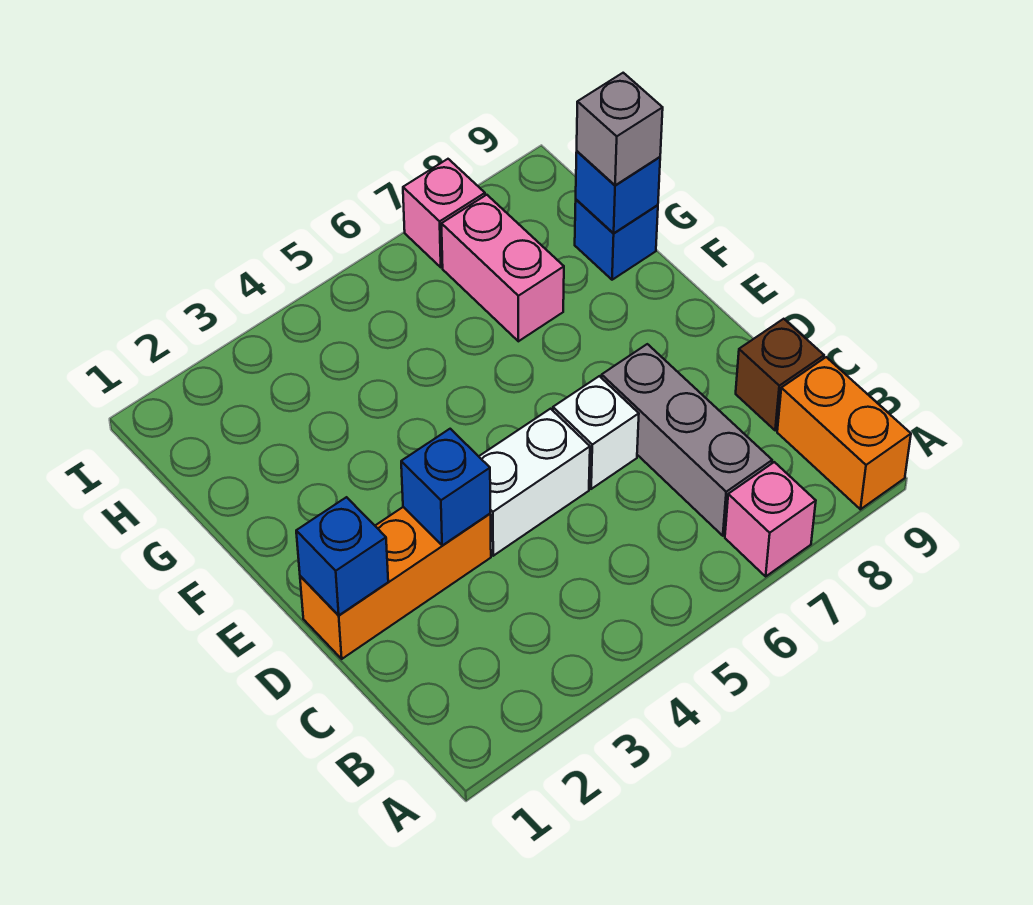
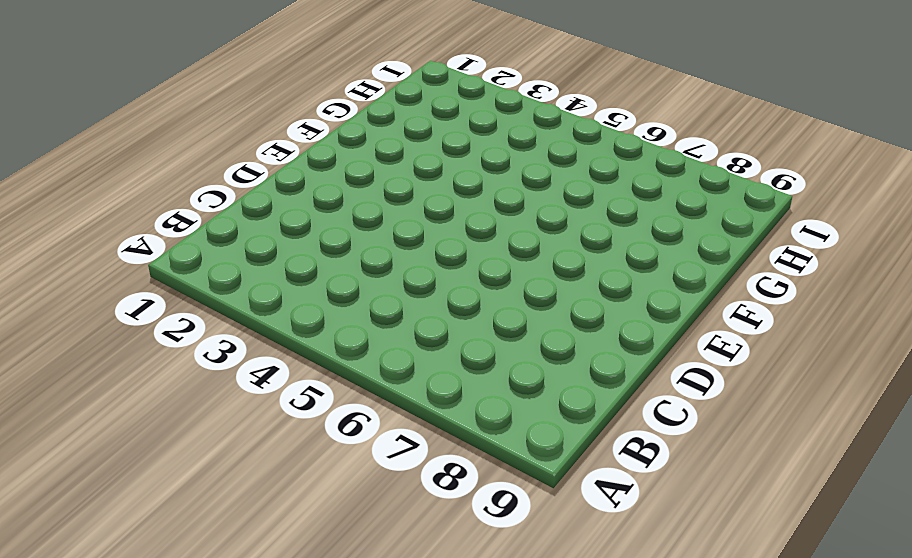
none -> pink brick A7 level 1
none -> orange brick A9:B9 level 1
none -> grey brick B7:D7 level 1

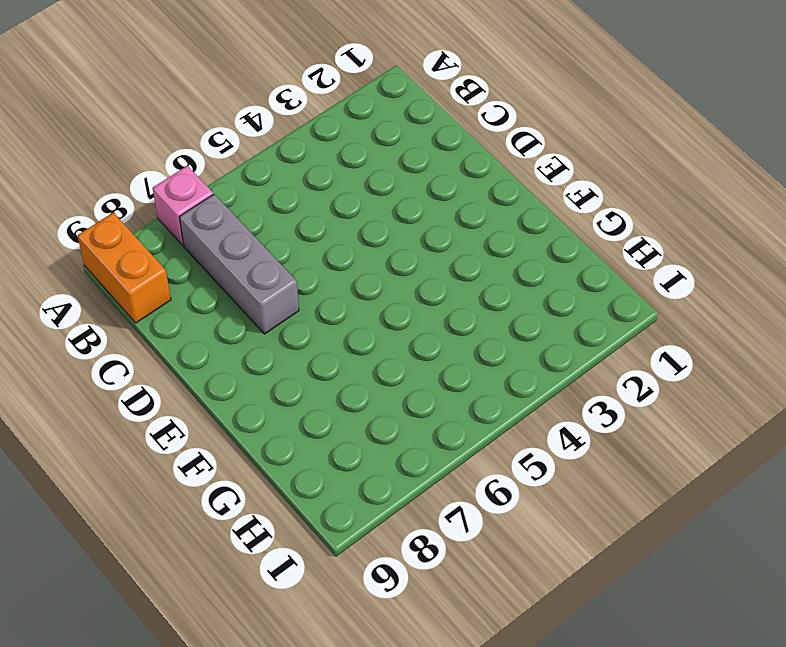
none -> brown brick C9 level 1
none -> orange brick D1:D3 level 1
none -> white brick D4:D5 level 1

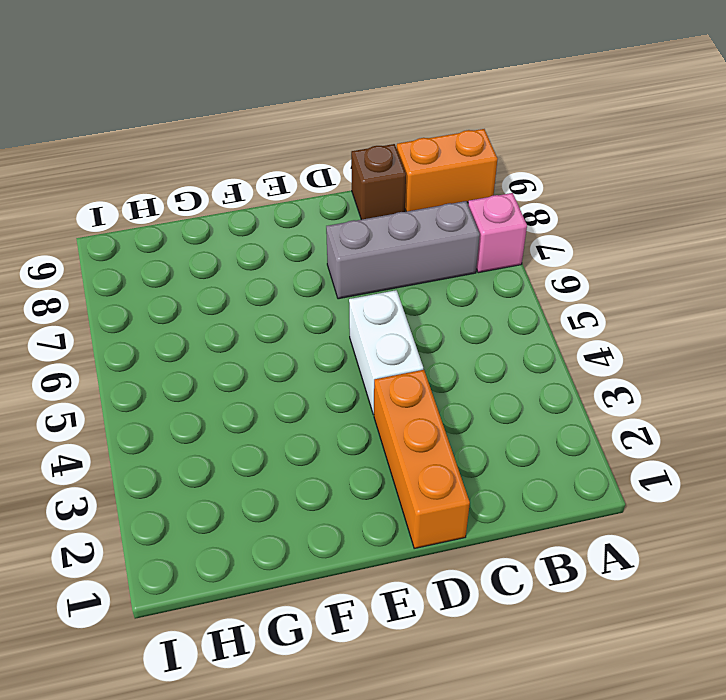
none -> white brick D6 level 1
none -> pink brick G7:H7 level 1
none -> blue brick G9 level 1

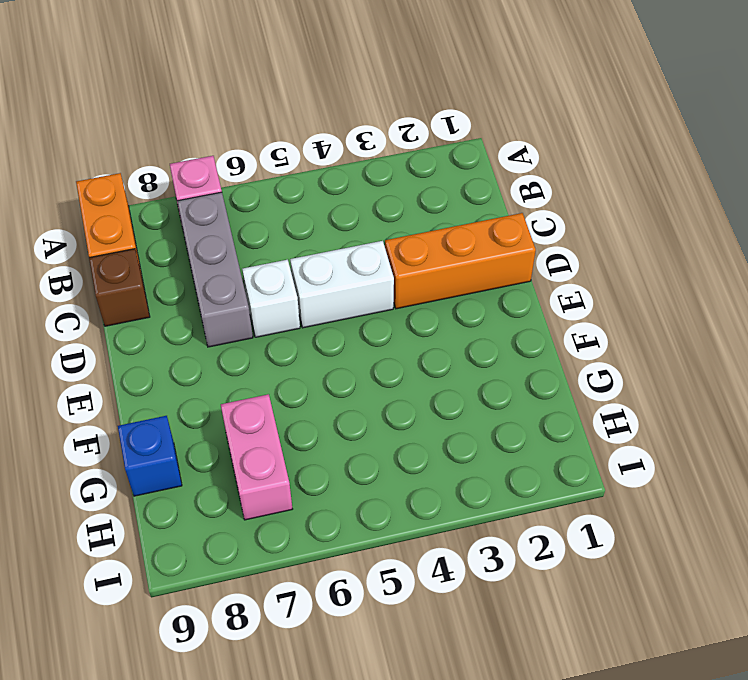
none -> pink brick I7 level 1
none -> blue brick D1 level 2
none -> blue brick D3 level 2

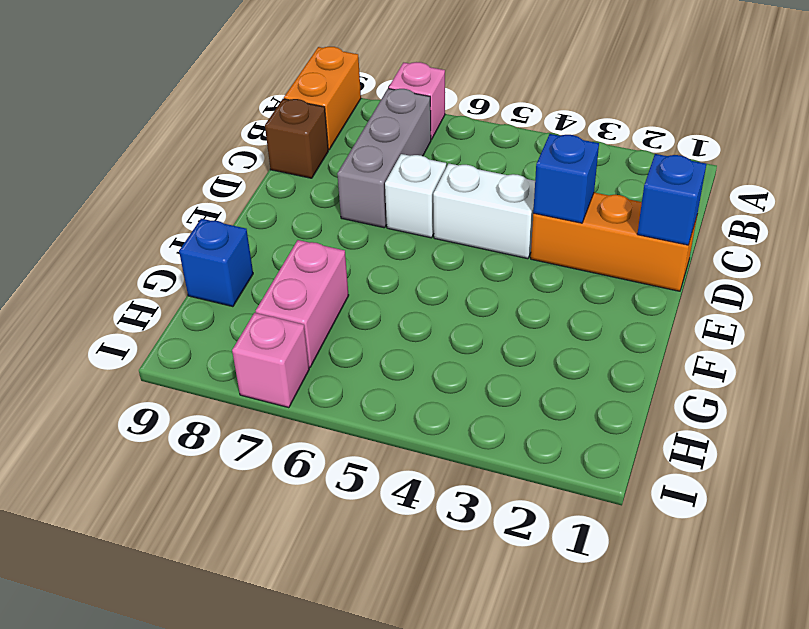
none -> blue brick G9 level 2
none -> grey brick G9 level 3

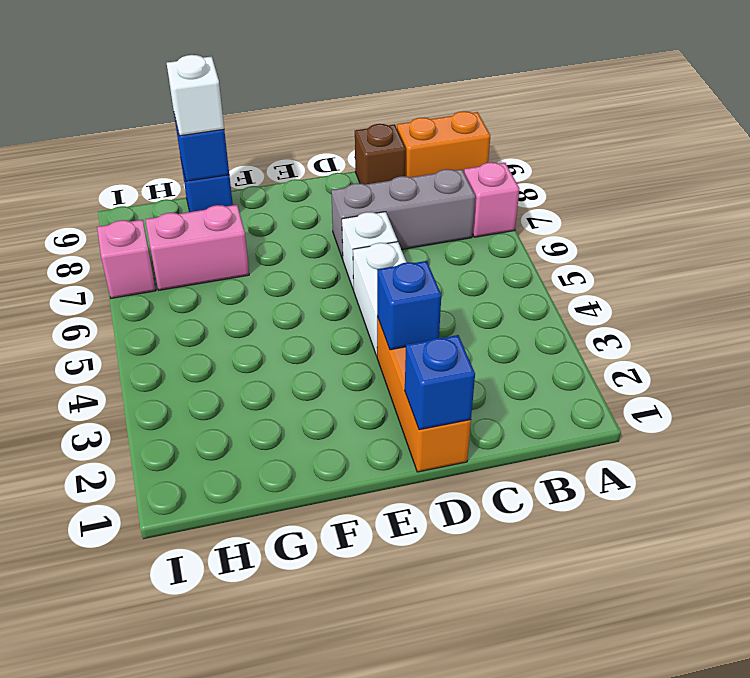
white brick G9 level 3 -> grey brick G9 level 3

